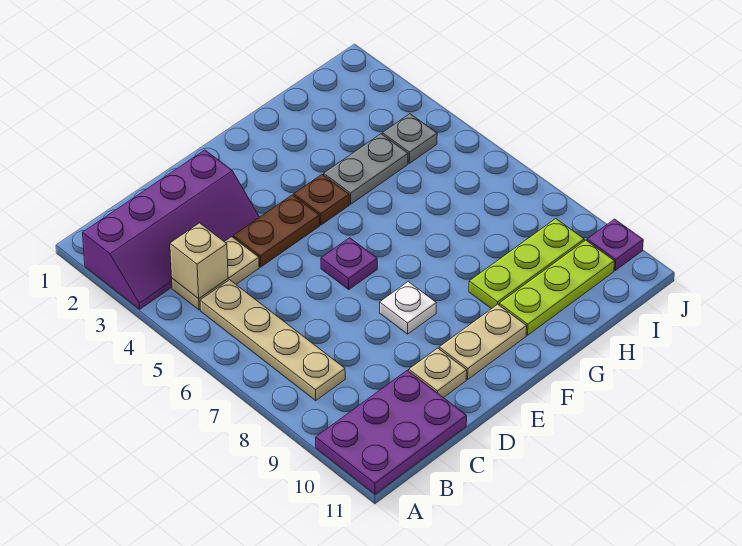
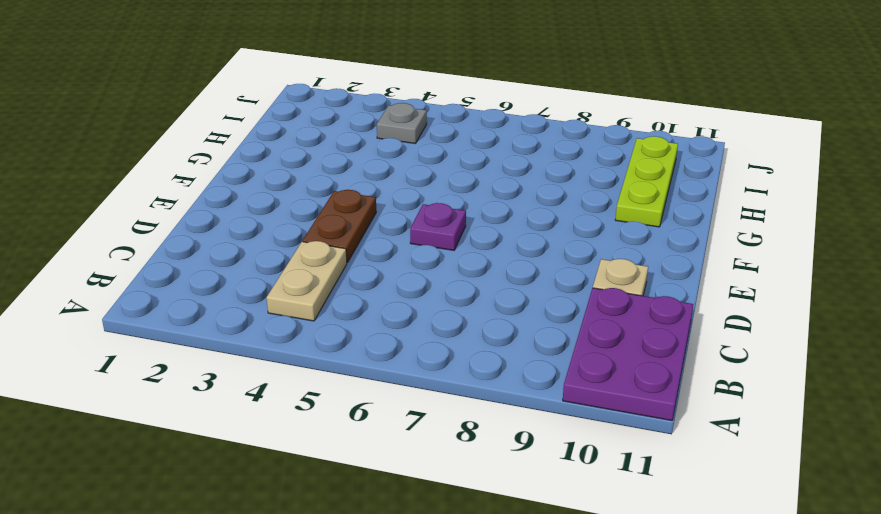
none -> purple slope A2:D3 level 1 top 2
none -> tan plate B5:B8 level 1
none -> white plate E8 level 1

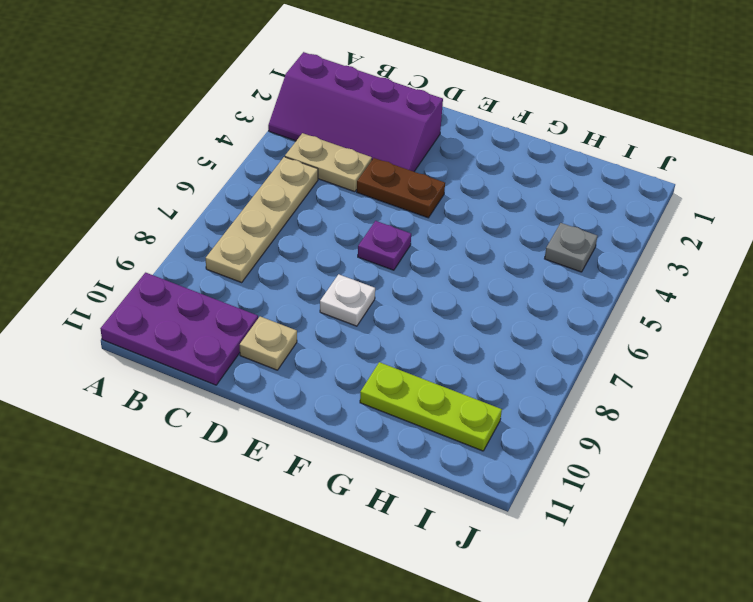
none -> tan plate E10:F10 level 1
none -> brown plate F4 level 1
none -> grey plate G4:H4 level 1

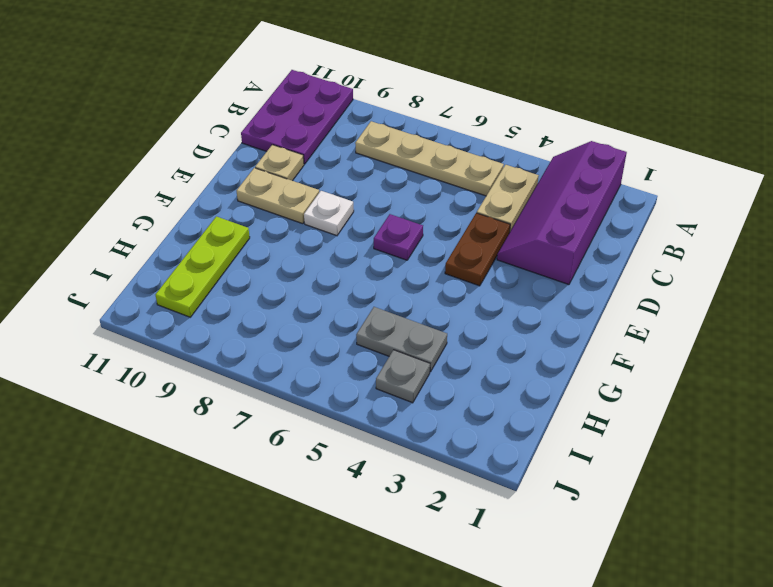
tan plate E9:E10 level 1 -> tan plate E10:F10 level 1
grey plate H4:H5 level 1 -> grey plate G4:H4 level 1
none -> brown plate F4 level 1
none -> lime plate G9:I9 level 1
none -> purple plate J10 level 1

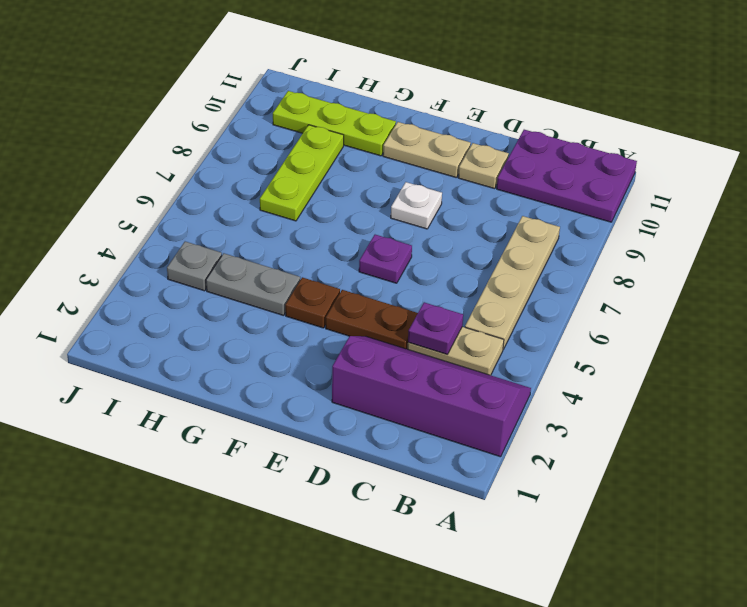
purple plate C4 level 2 -> purple plate J10 level 1
lime plate H7:H9 level 1 -> lime plate G9:I9 level 1
none -> tan brick B4 level 2

